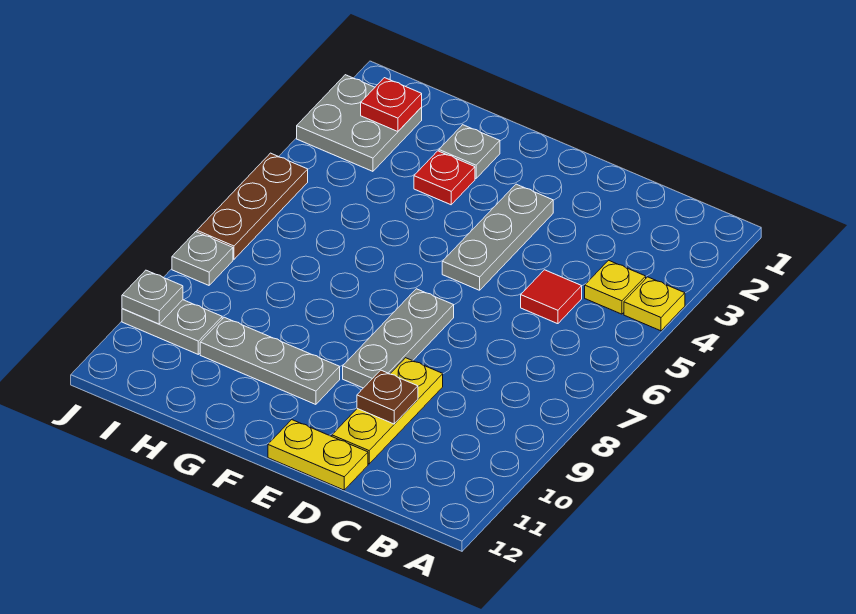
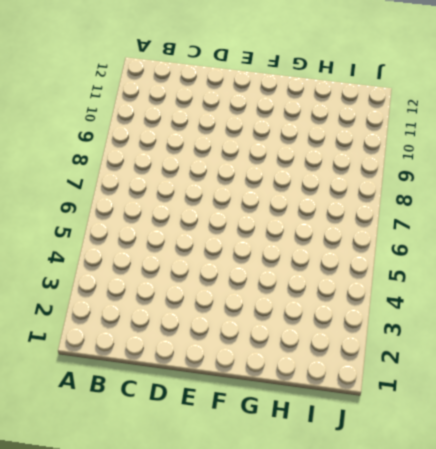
none -> yellow plate A4 level 1
none -> yellow plate B4 level 1
none -> red tile C5 level 1

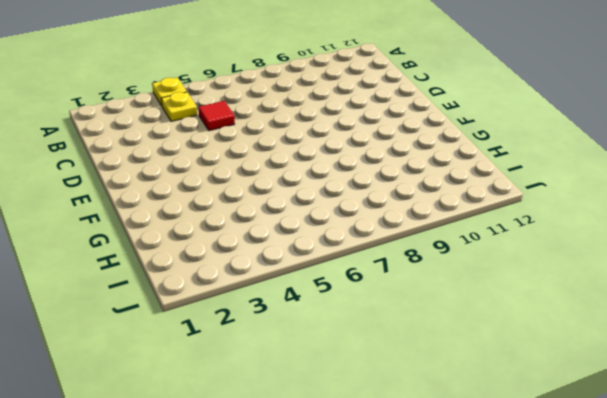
none -> yellow plate D9:D11 level 1
none -> yellow plate D12:E12 level 1
none -> grey plate E3:E5 level 1

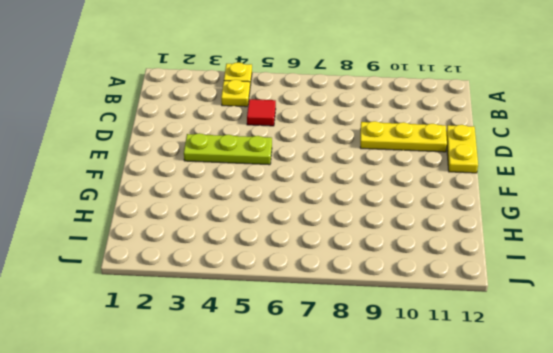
lime plate E3:E5 level 1 -> grey plate E3:E5 level 1
none -> grey plate E7:E9 level 1
none -> grey plate F10:H10 level 1
none -> grey plate G2 level 1

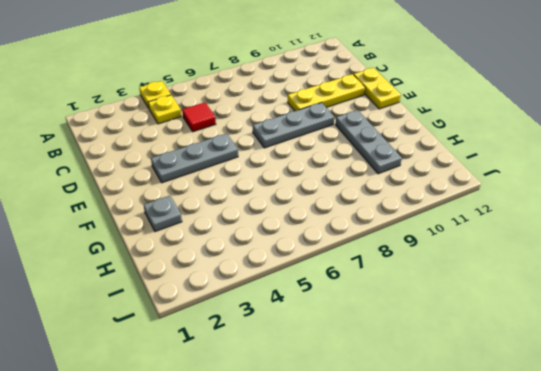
none -> red plate G3 level 1
none -> grey plate I2:J3 level 1
none -> grey plate I10:J10 level 1

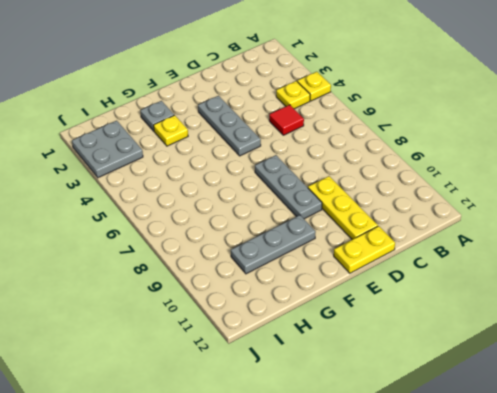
yellow plate G3 level 1 -> red plate G3 level 1
none -> grey plate I10:J10 level 1
none -> brown plate J5:J7 level 1
none -> grey plate J8 level 1

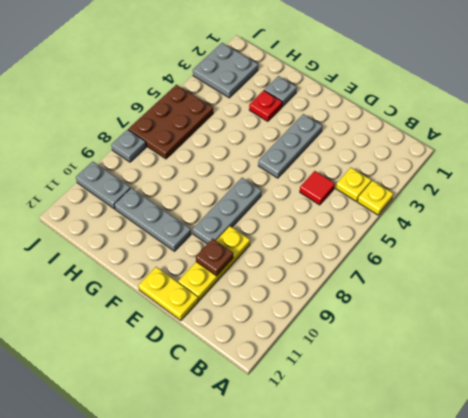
brown plate I5:J7 level 1 -> brown plate J5:J7 level 1
none -> red plate I2 level 2
none -> grey plate J10 level 2

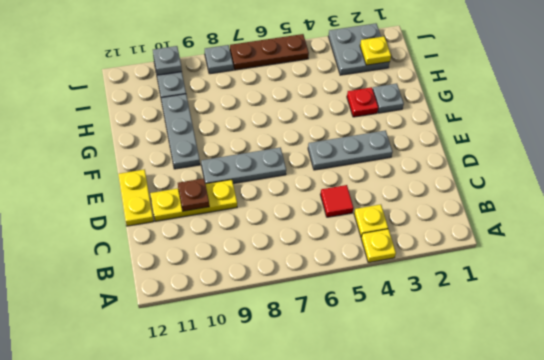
yellow plate I2 level 2 -> red plate I2 level 2

